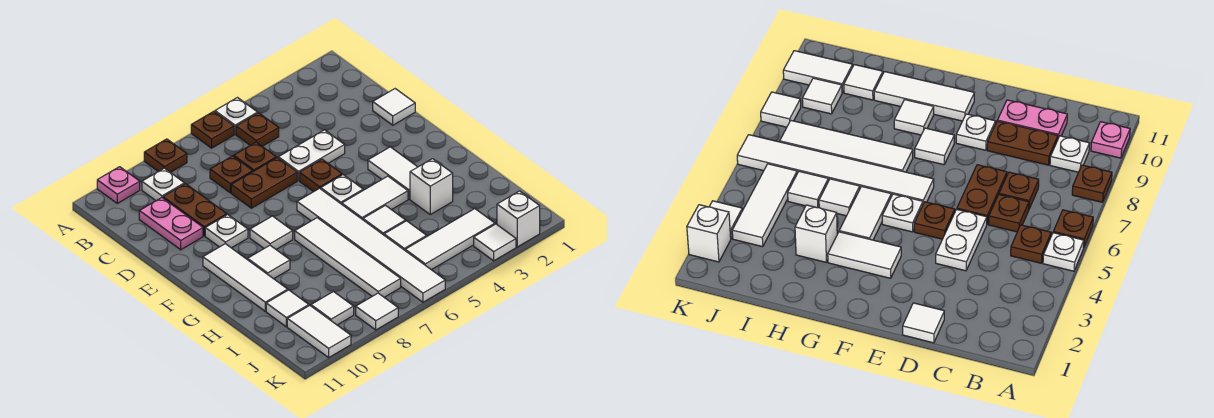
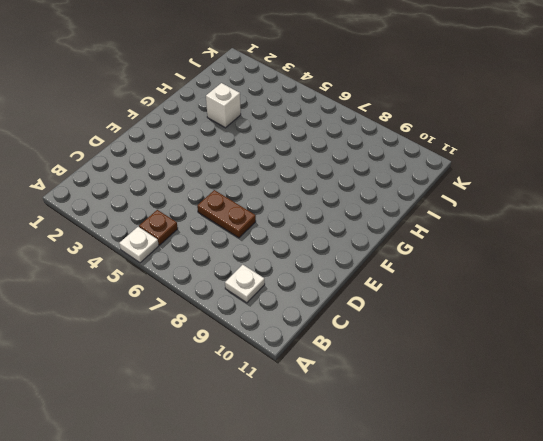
none -> brown plate A6 level 1
none -> brown plate A8 level 1
none -> pink plate A10 level 1
none -> brown plate C6 level 1

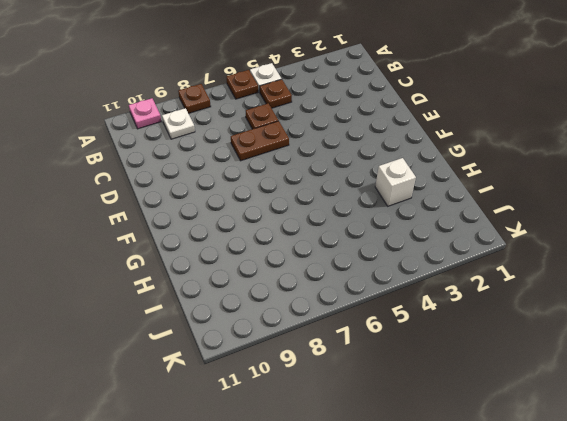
none -> brown plate C7 level 1
none -> brown plate C9:D9 level 1
none -> pink plate C10:D10 level 1
none -> white tile D1 level 1

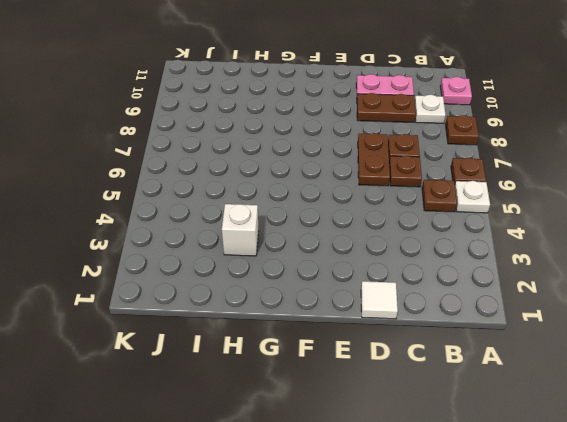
none -> white plate D4:D5 level 1
none -> brown plate E5 level 1
none -> white plate E9 level 1
none -> white tile F3:G3 level 1

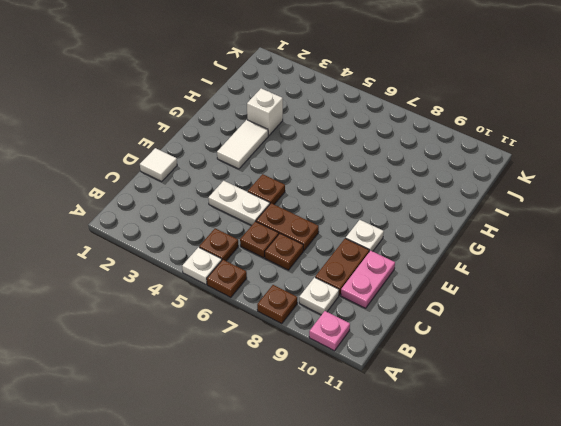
none -> white plate F5 level 1
none -> white tile F6:K6 level 1
none -> white tile F8 level 1
none -> white tile F10:H10 level 1

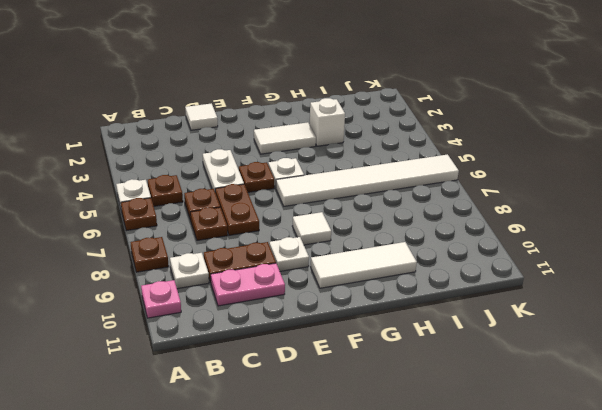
none -> white tile G4:G5 level 1
none -> white tile G7:J7 level 1
none -> white tile G9 level 1
none -> white tile H5 level 1

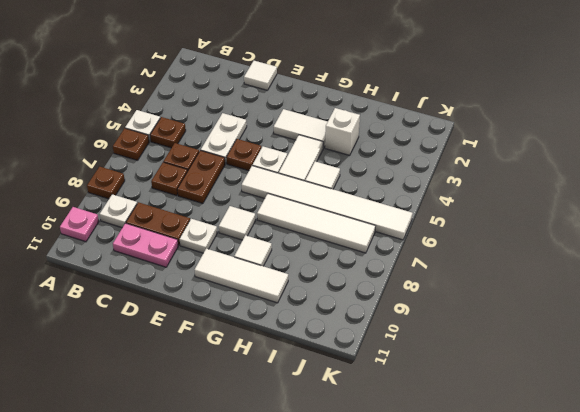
none -> white tile I5 level 1
none -> white tile I10 level 1
none -> white tile J3:J5 level 1
none -> white tile J9 level 1

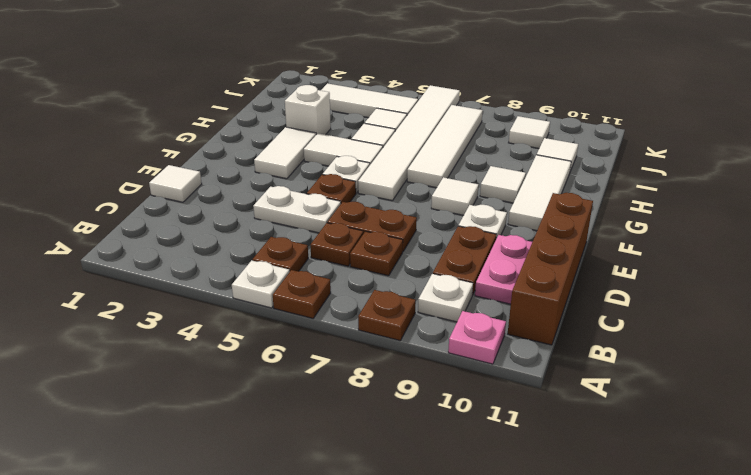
brown brick B11:E11 level 1 -> none
none -> white tile J10:K10 level 1
none -> white brick K2 level 1
none -> white tile K3 level 1
none -> white tile K8 level 1

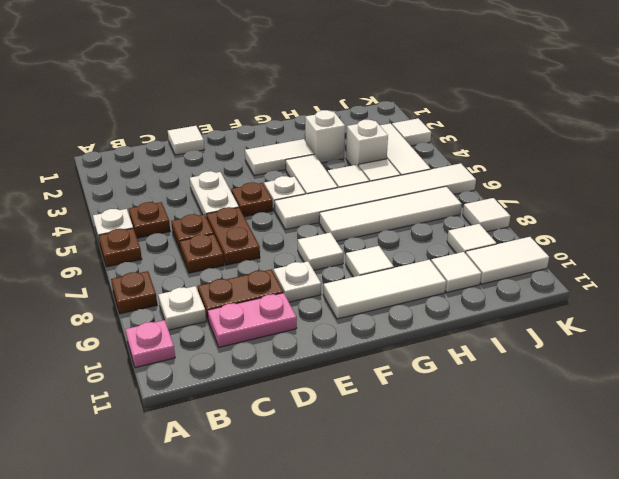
white brick I4 level 1 -> white brick K2 level 1

